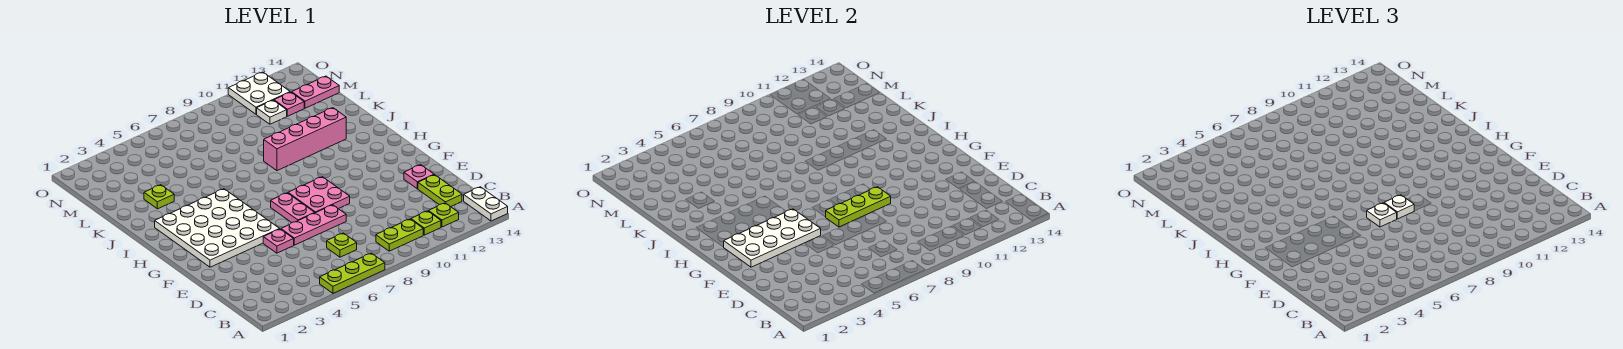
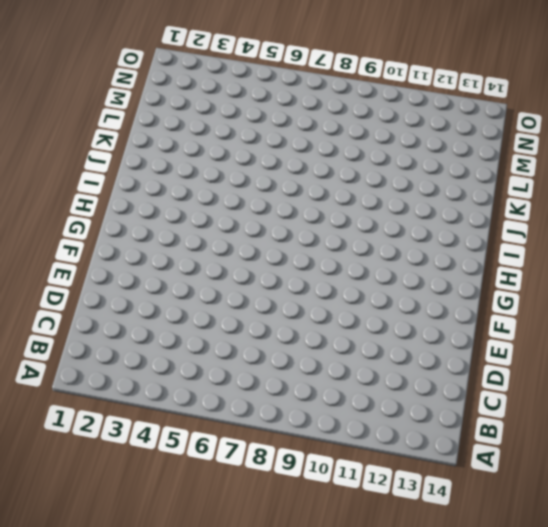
none -> lime plate A5:A7 level 1
none -> white plate A14:B14 level 1
none -> lime plate B9:B10 level 1

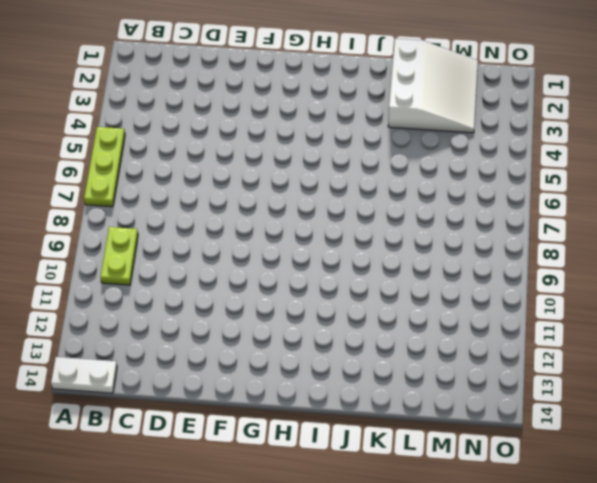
white slope K1:M3 level 1 top K -> lime plate K3 level 1
none -> lime plate B11 level 1
none -> lime plate B12 level 1
none -> lime plate C7 level 1

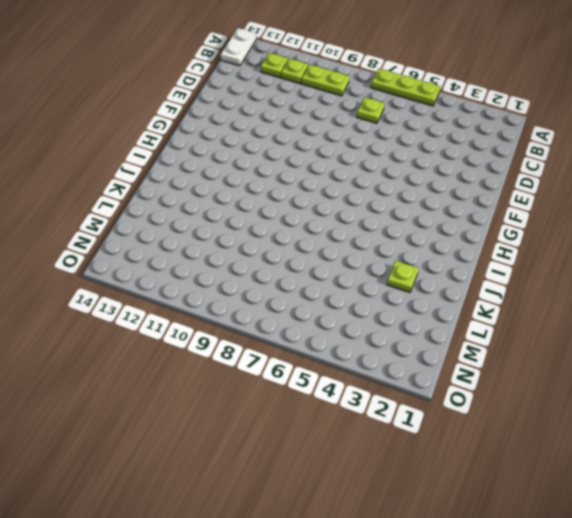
none -> lime plate C13:D13 level 1
none -> pink plate E5 level 1
none -> pink plate E6:E8 level 1

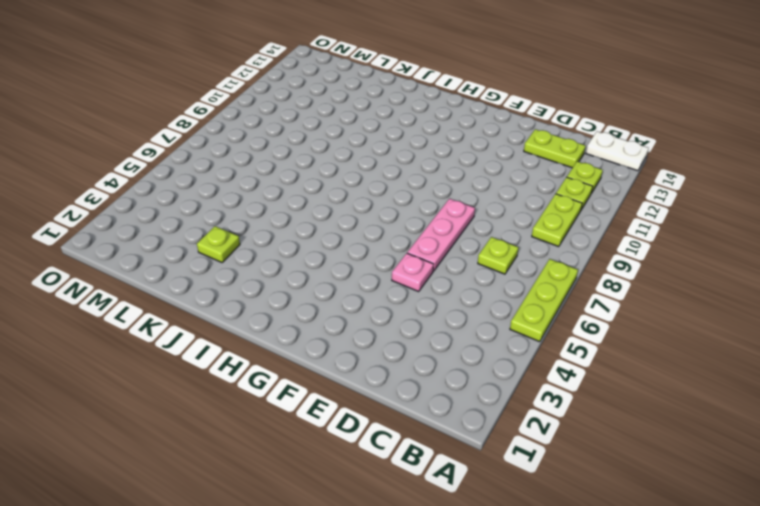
none -> pink plate E13 level 1
none -> white plate F2:I5 level 1
none -> pink plate F7:G7 level 1

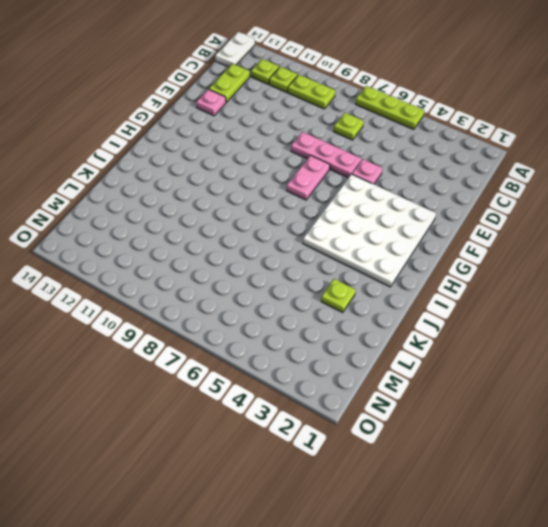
none -> pink plate F8:G9 level 1
none -> pink brick J9:J12 level 1
none -> white plate M11 level 1

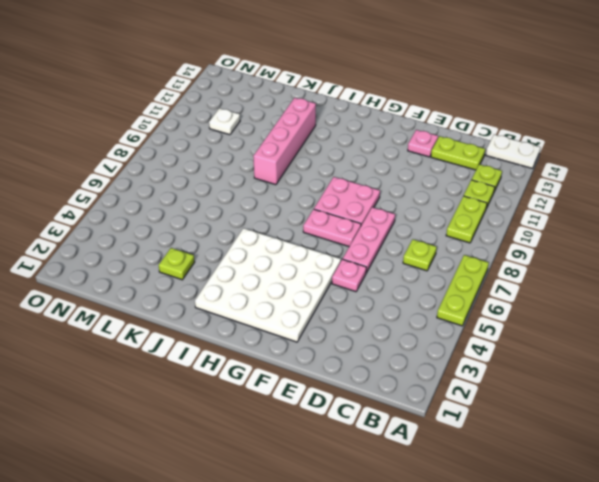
none -> pink plate M12 level 1
none -> pink plate M13:M14 level 1
none -> white plate N11:O12 level 1

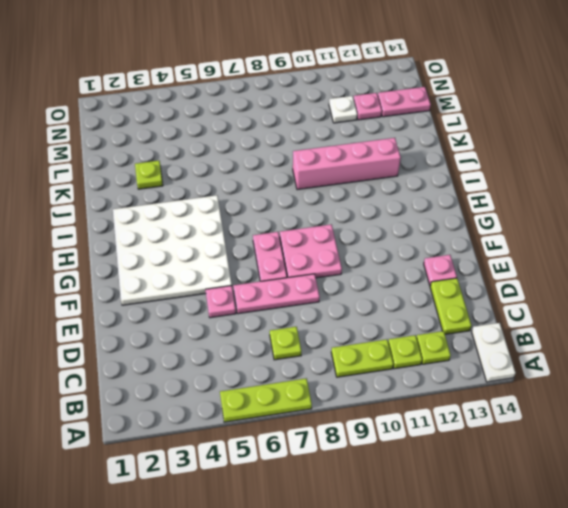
none -> white plate N11:O12 level 1
none -> white plate F2:G5 level 2
none -> lime plate F7:F9 level 2

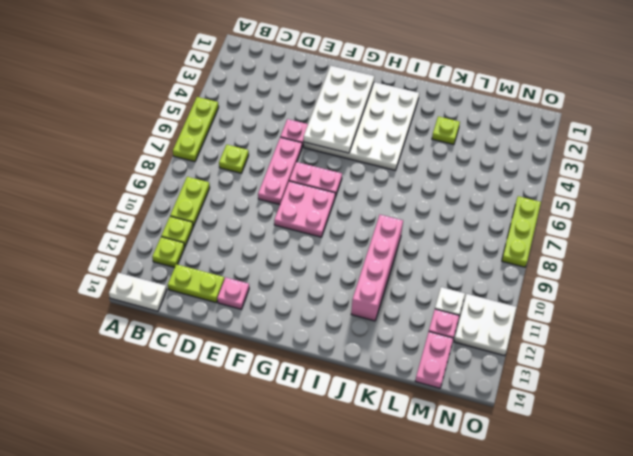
lime plate O6:O8 level 1 -> lime plate F7:F9 level 2
none -> white plate F7 level 3
none -> white plate F8 level 3

